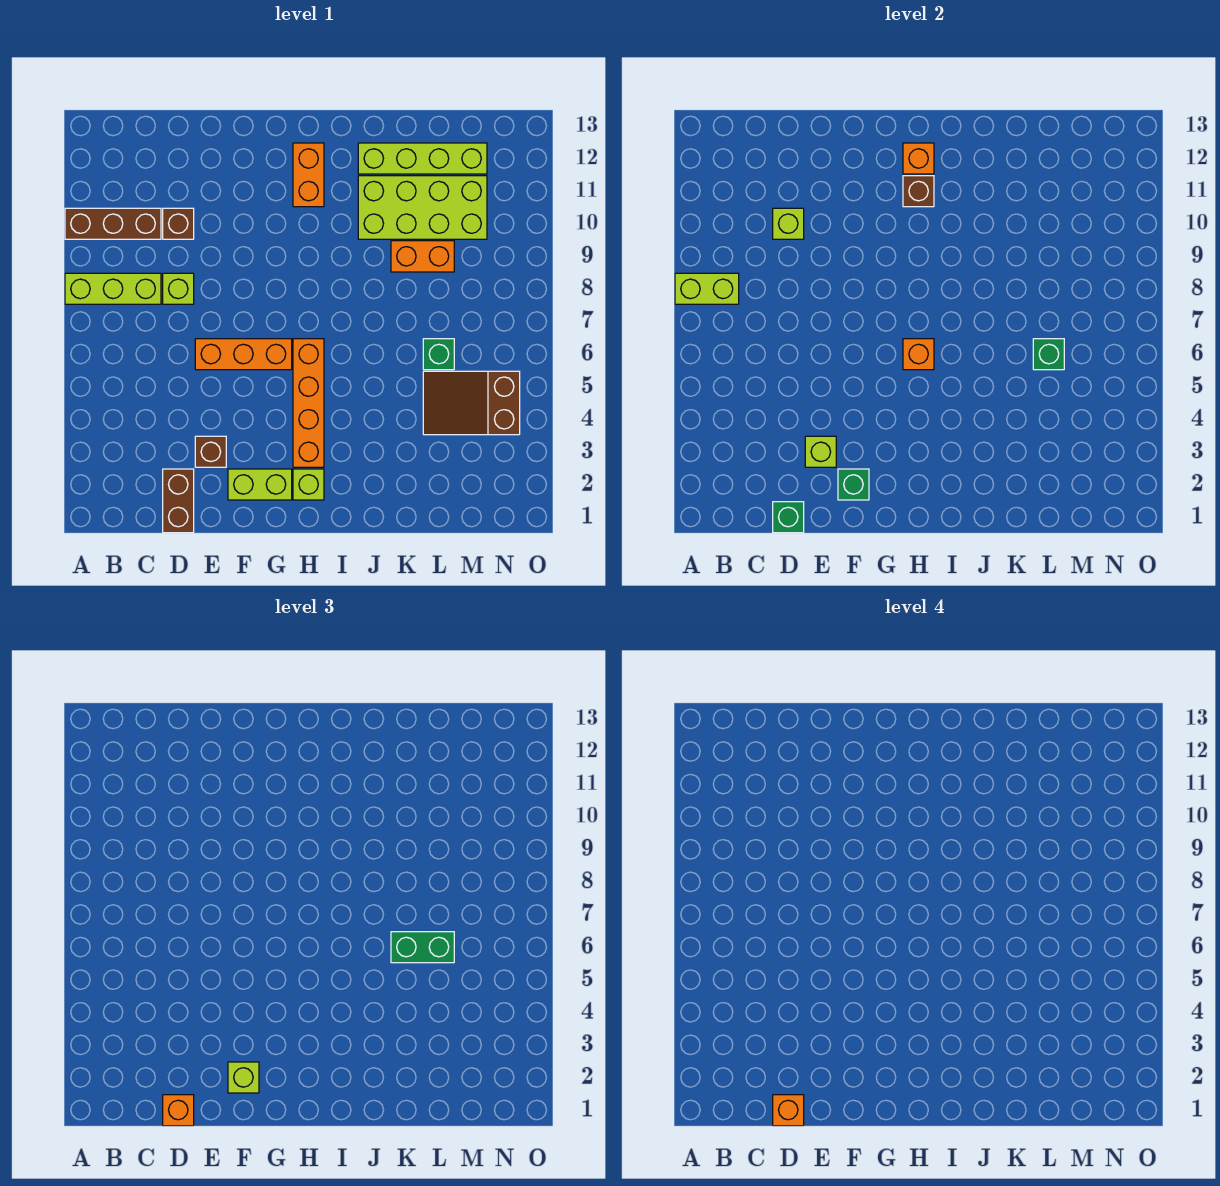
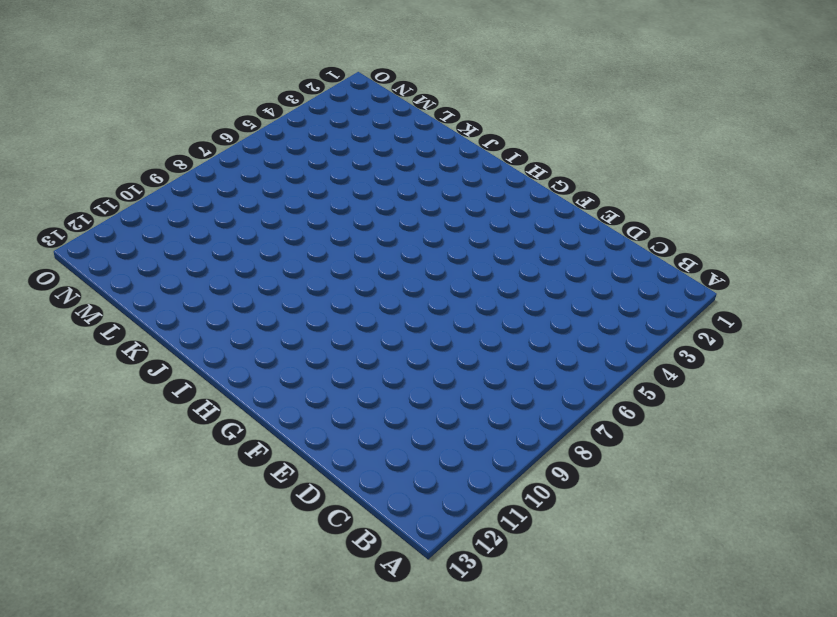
none -> lime brick A8:C8 level 1
none -> brown brick A10:C10 level 1
none -> brown brick D1:D2 level 1

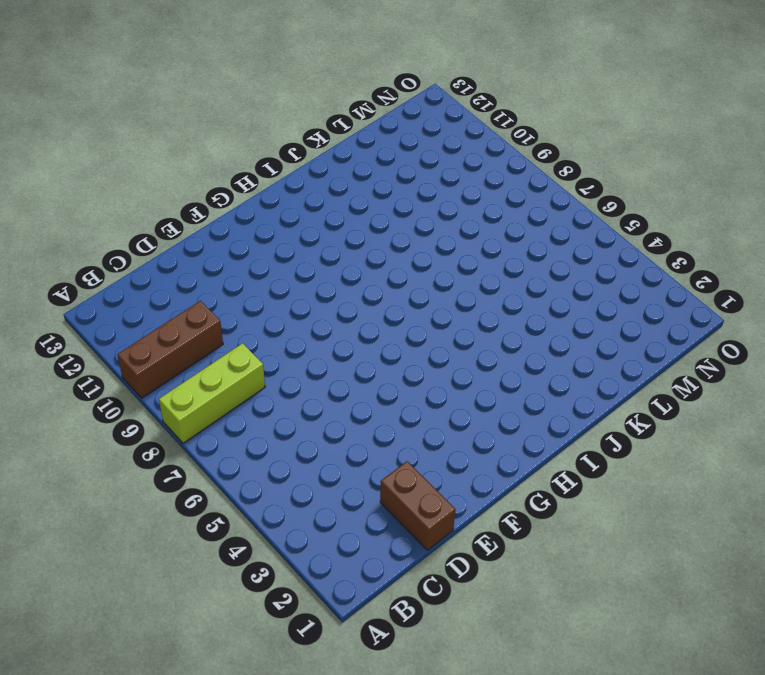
none -> lime brick D8 level 1
none -> brown brick D10 level 1
none -> brown brick E3 level 1

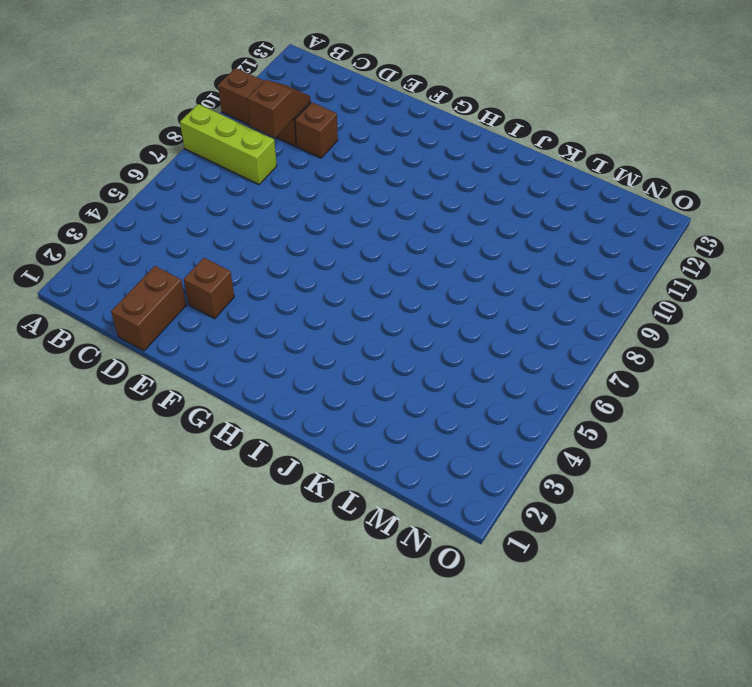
brown slope C9:C10 level 2 top 9 -> none
none -> lime brick D8 level 1
none -> orange brick E6:G6 level 1
none -> lime brick F2:G2 level 1

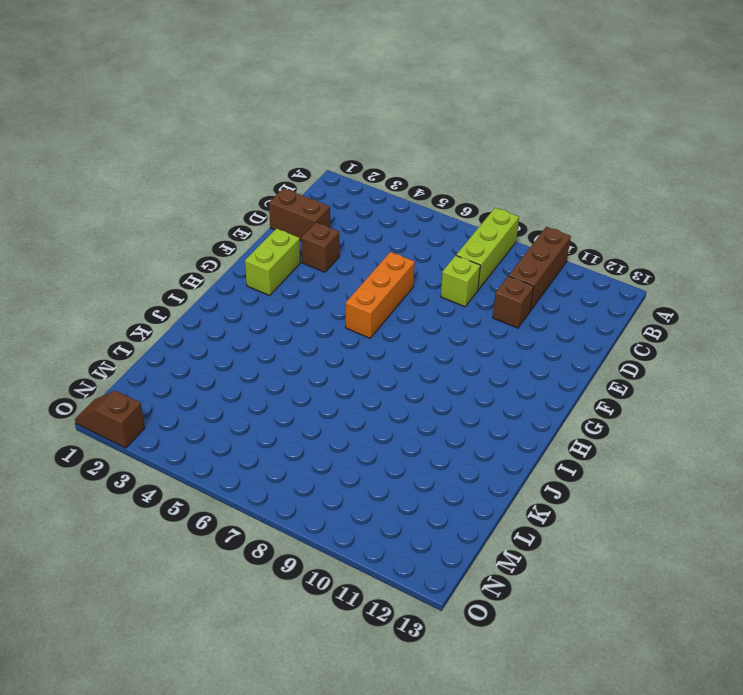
brown slope O1:O2 level 1 top 2 -> none
none -> lime brick H2 level 1
none -> orange brick H3:H6 level 1
none -> orange brick H11:H12 level 1

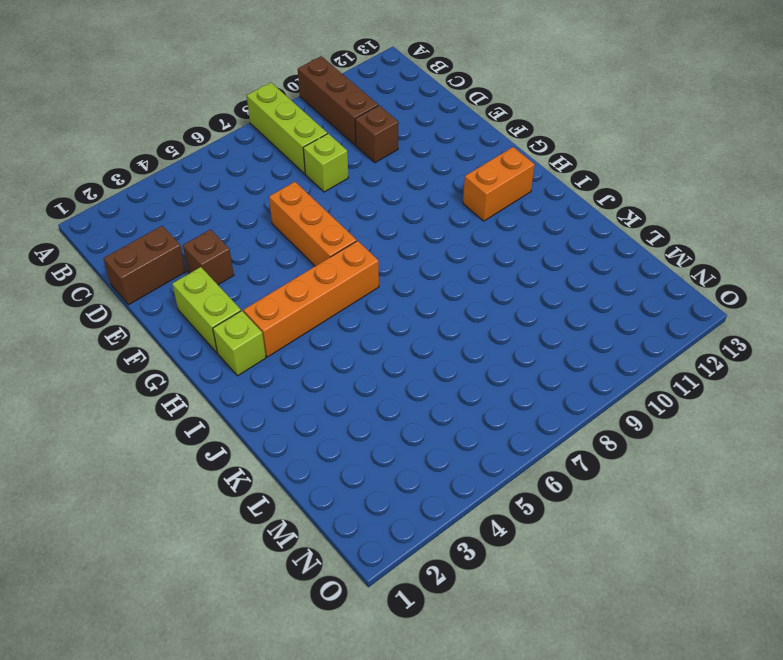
none -> lime brick J10:M11 level 1
none -> lime brick J12:M12 level 1
none -> orange brick K9:L9 level 1

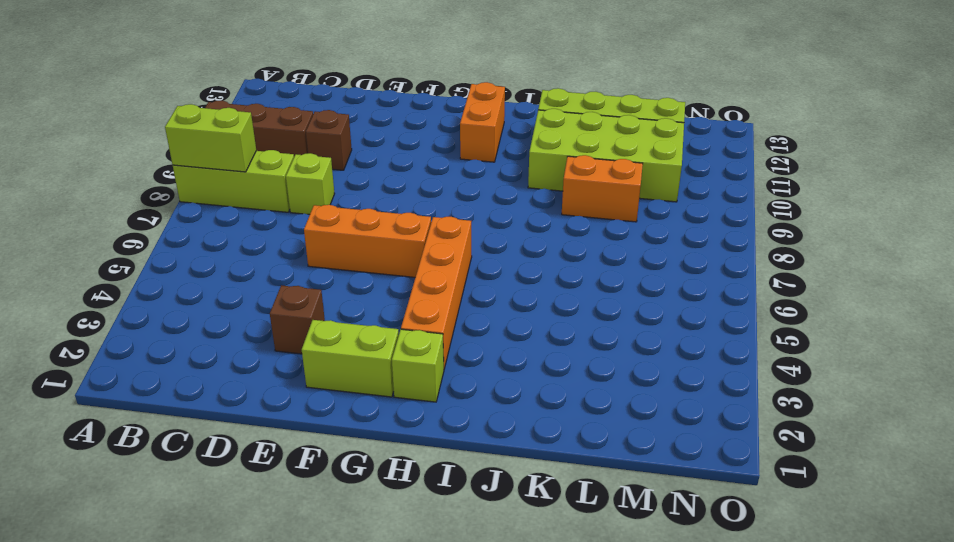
none -> brown brick D1:D2 level 1
none -> brown slope L4:N5 level 1 top N
none -> green brick L6 level 1

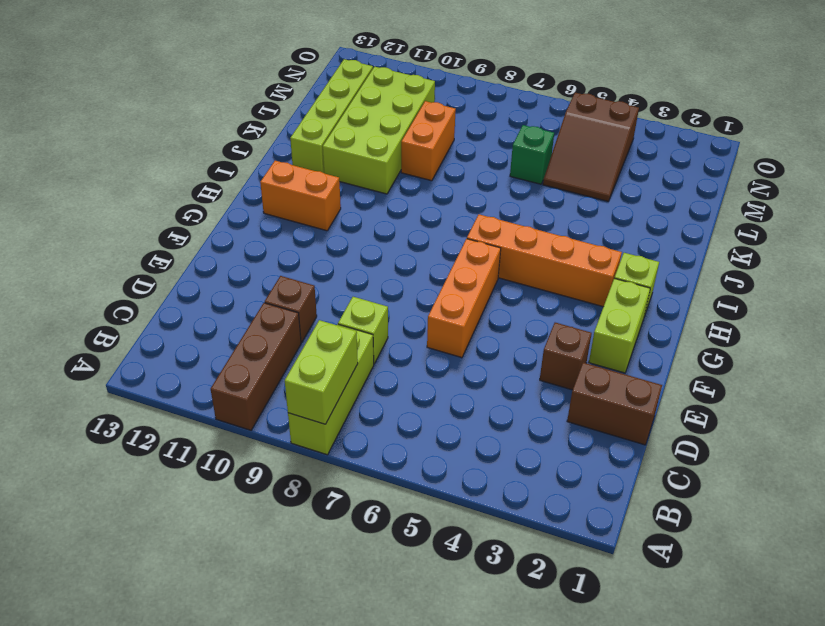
none -> green brick D1 level 2
none -> lime brick D10 level 2
none -> lime brick E3 level 2

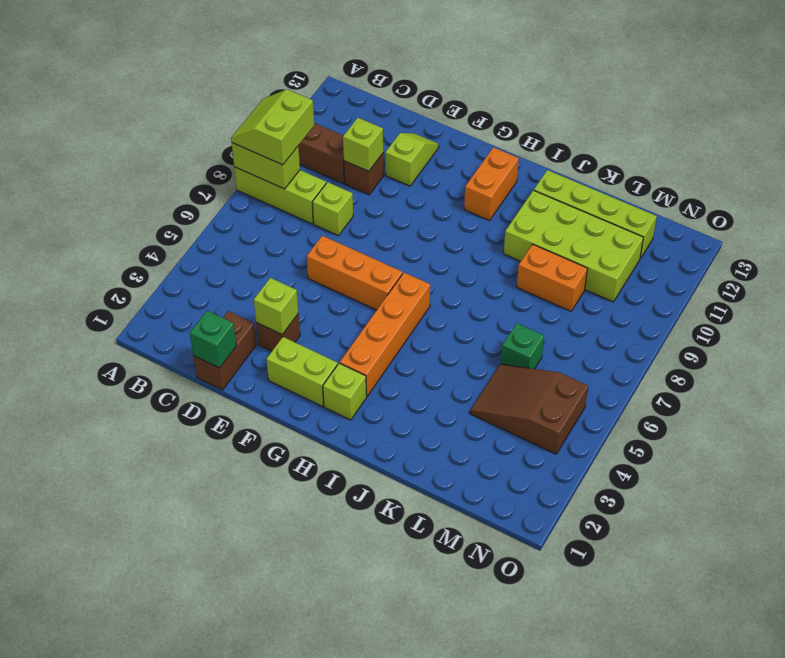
lime slope A8:B9 level 3 top B -> none
lime slope E11:E12 level 1 top 11 -> none
none -> green brick F2 level 2
none -> orange brick H6 level 2
none -> brown brick H11 level 2

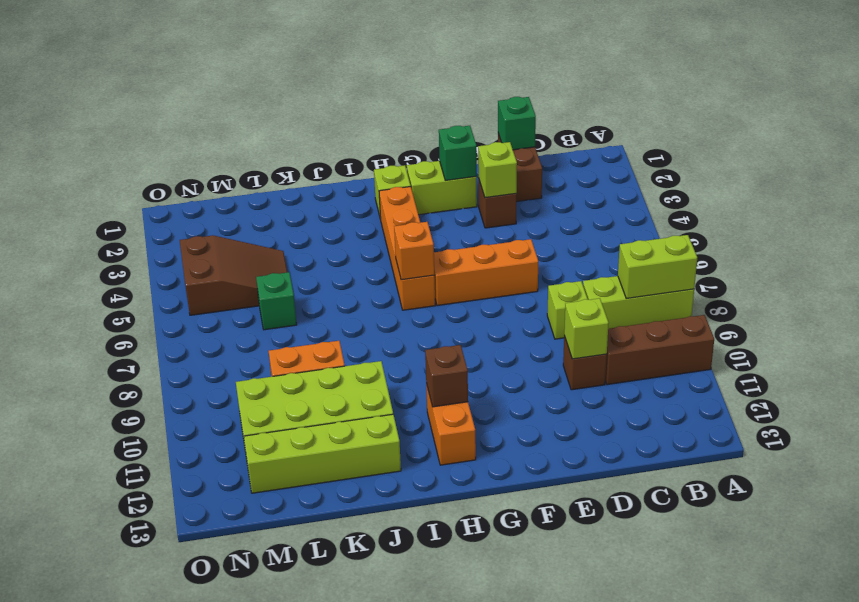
none -> orange brick H12 level 2
none -> green brick L6 level 2
none -> orange brick D1 level 3

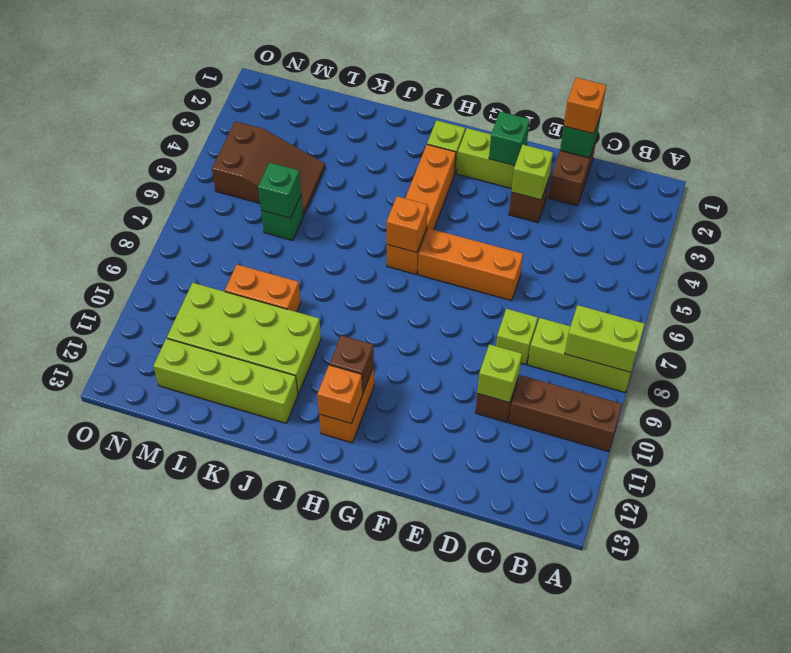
none -> lime brick F2 level 3
none -> green brick K6:L6 level 3
none -> orange brick D1 level 4

